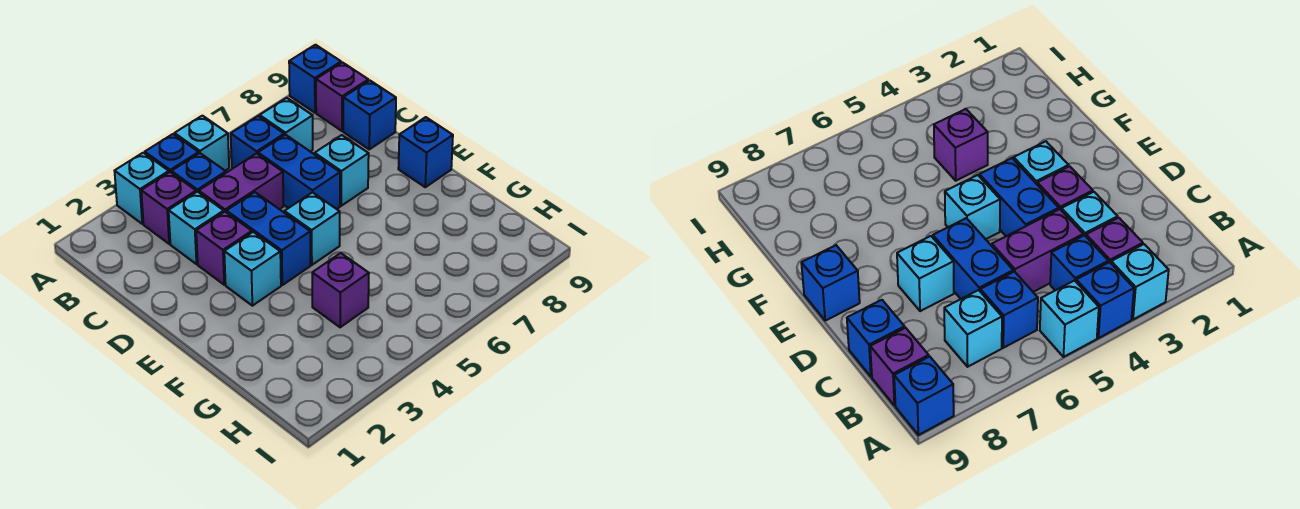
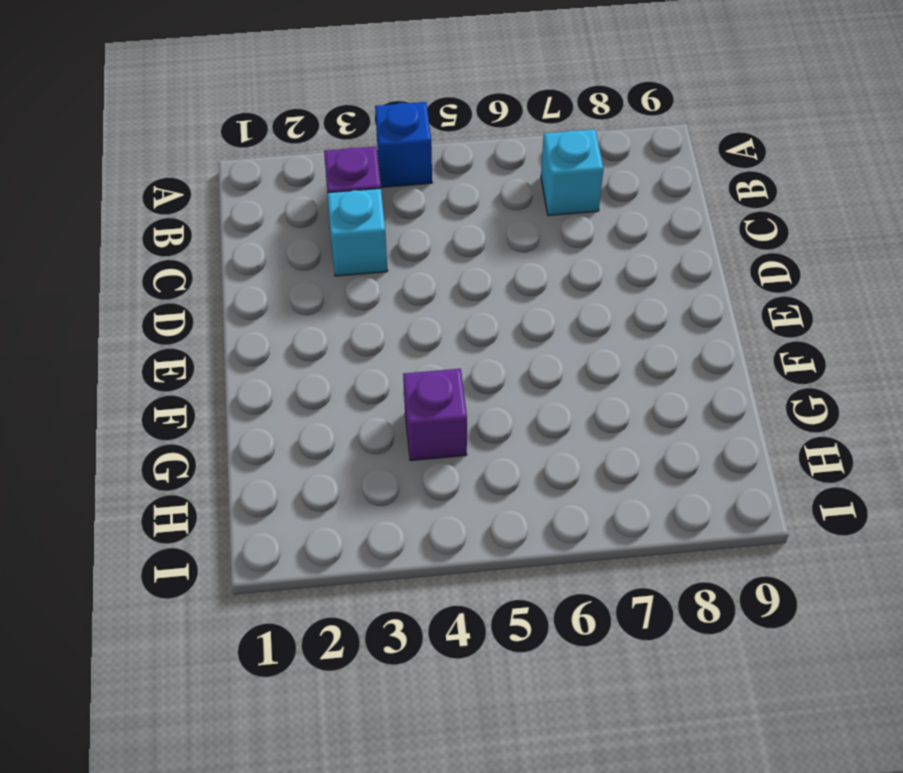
none -> cyan brick A3 level 1
none -> cyan brick A5 level 1
none -> blue brick A9 level 1

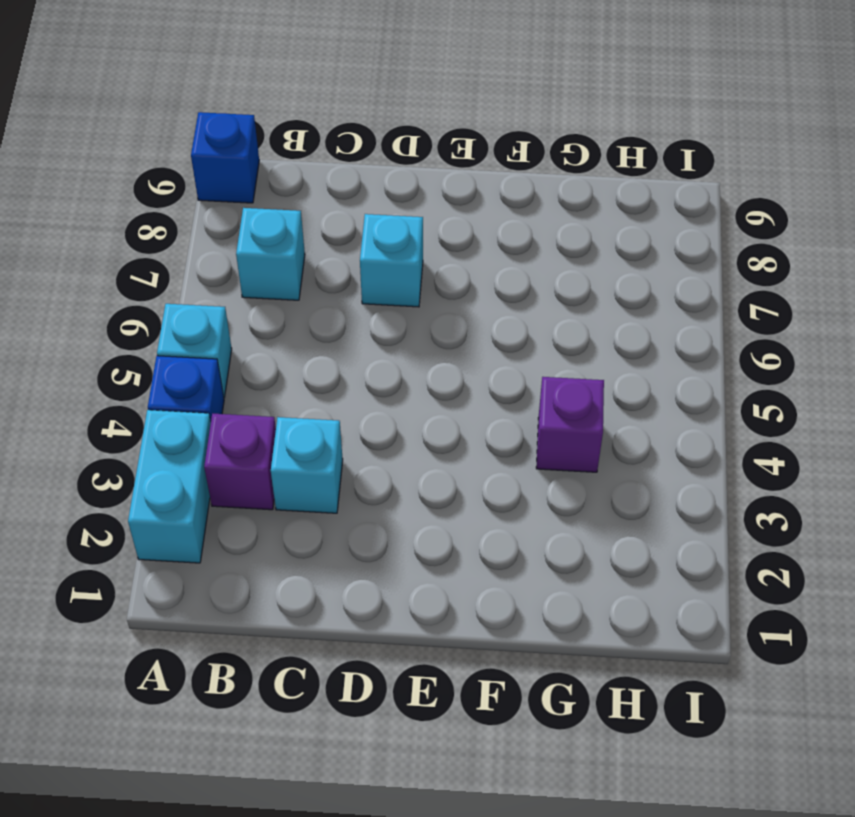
cyan brick A2:A3 level 1 -> cyan brick A3 level 1
none -> blue brick B4 level 1
none -> blue brick B6 level 1
none -> purple brick B9 level 1

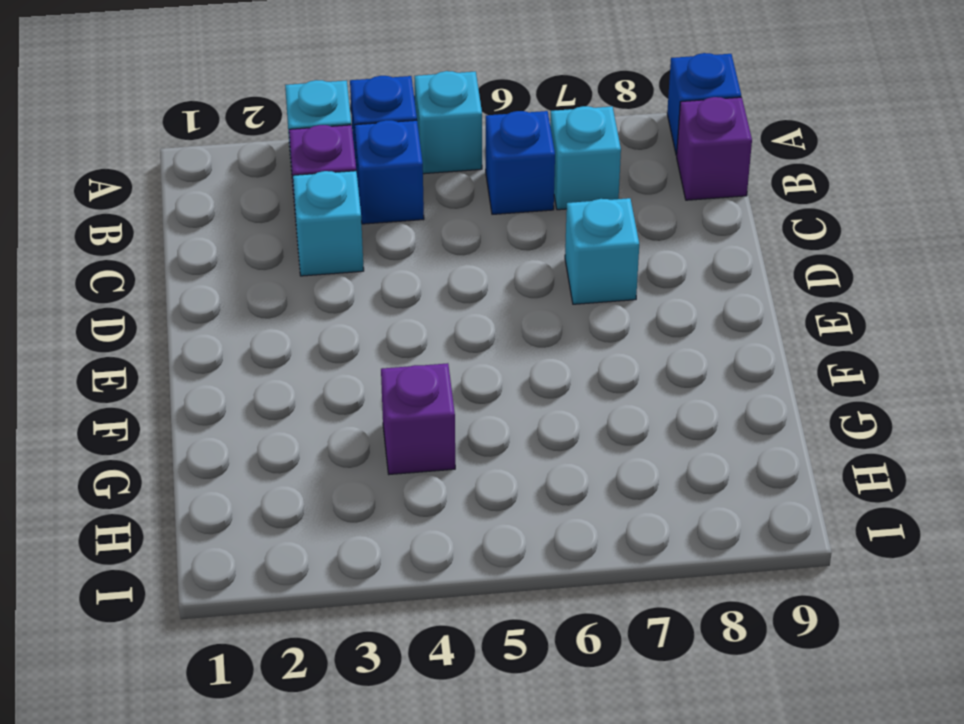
none -> purple brick C4:C5 level 1
none -> blue brick C6:D6 level 1
none -> blue brick C9 level 1

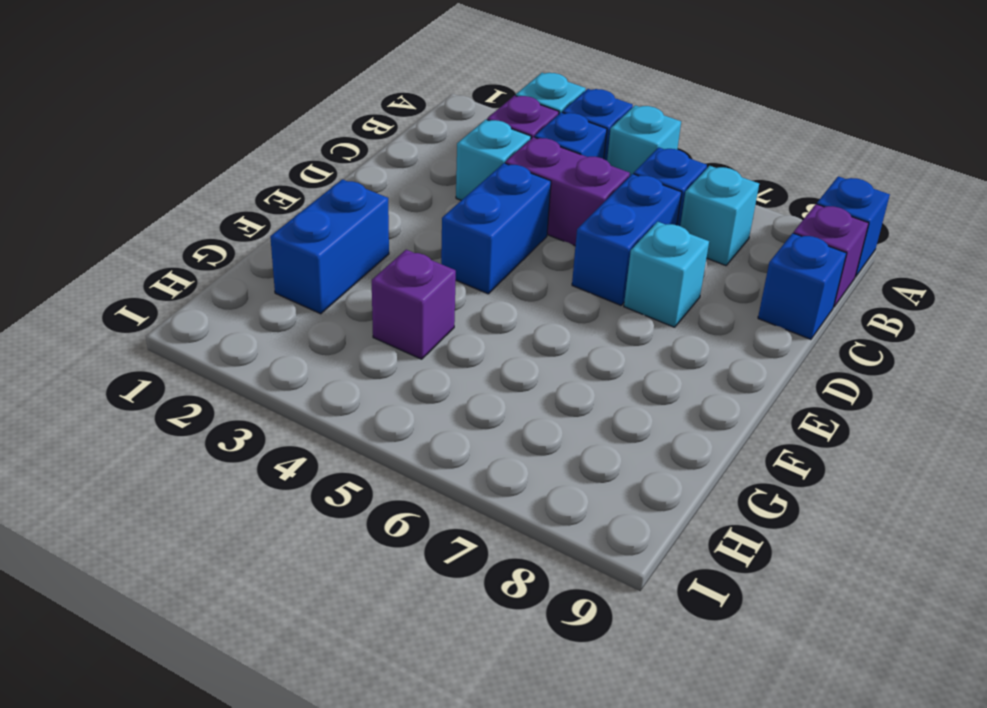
blue brick F2:G2 level 1 -> none
none -> purple brick D3 level 1
none -> cyan brick E3 level 1
none -> cyan brick E5 level 1

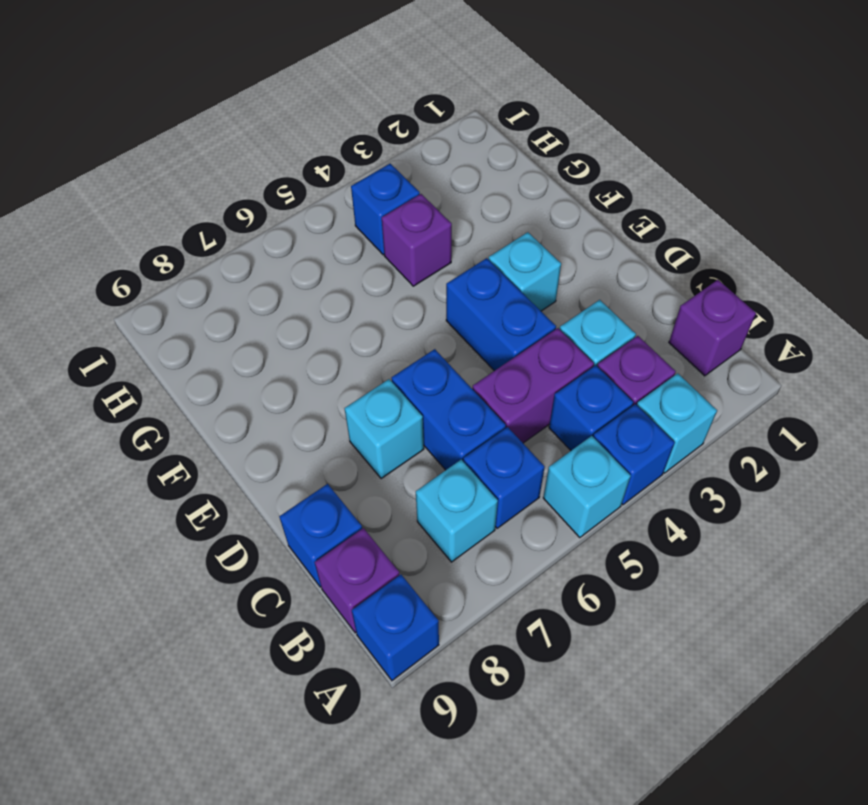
purple brick B1 level 1 -> purple brick D3 level 1
blue brick H4 level 1 -> blue brick E9 level 1
none -> cyan brick E5 level 1

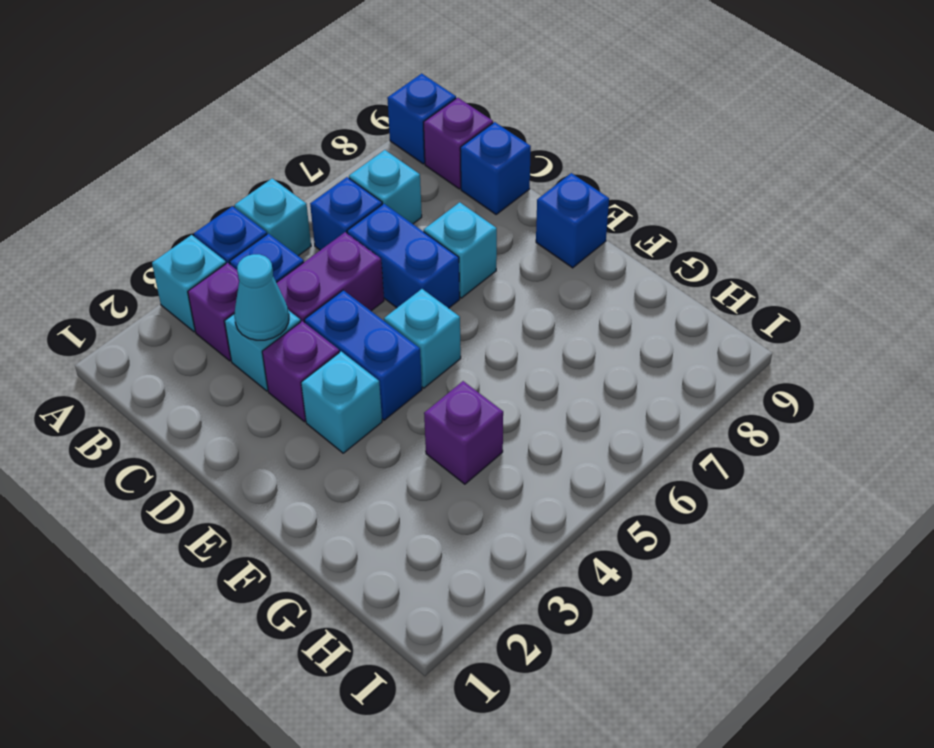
cyan cone C3 level 2 -> none

